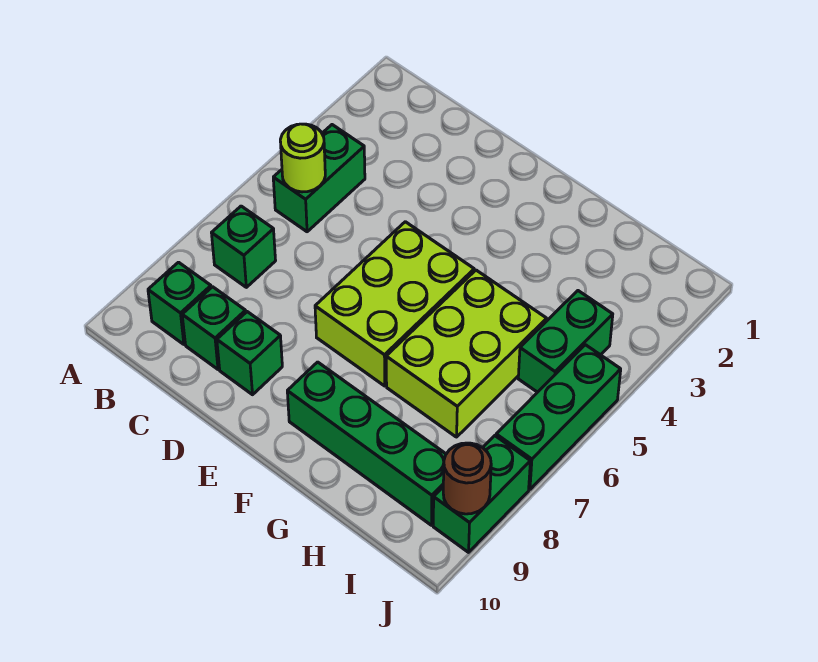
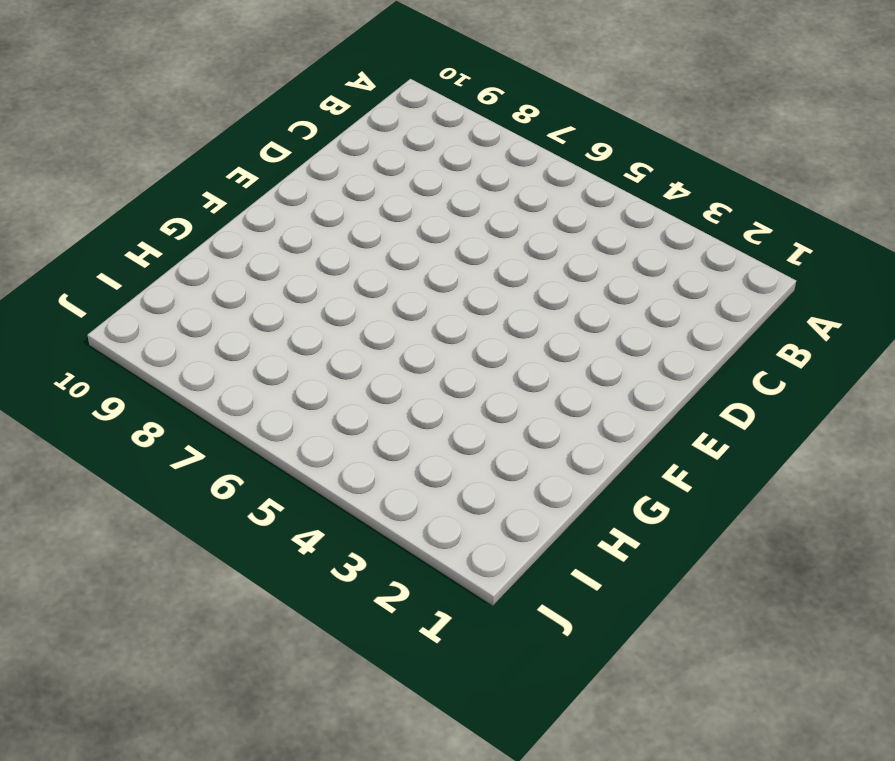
none -> green brick B4:B5 level 1
none -> green brick B7 level 1
none -> green brick B9 level 1

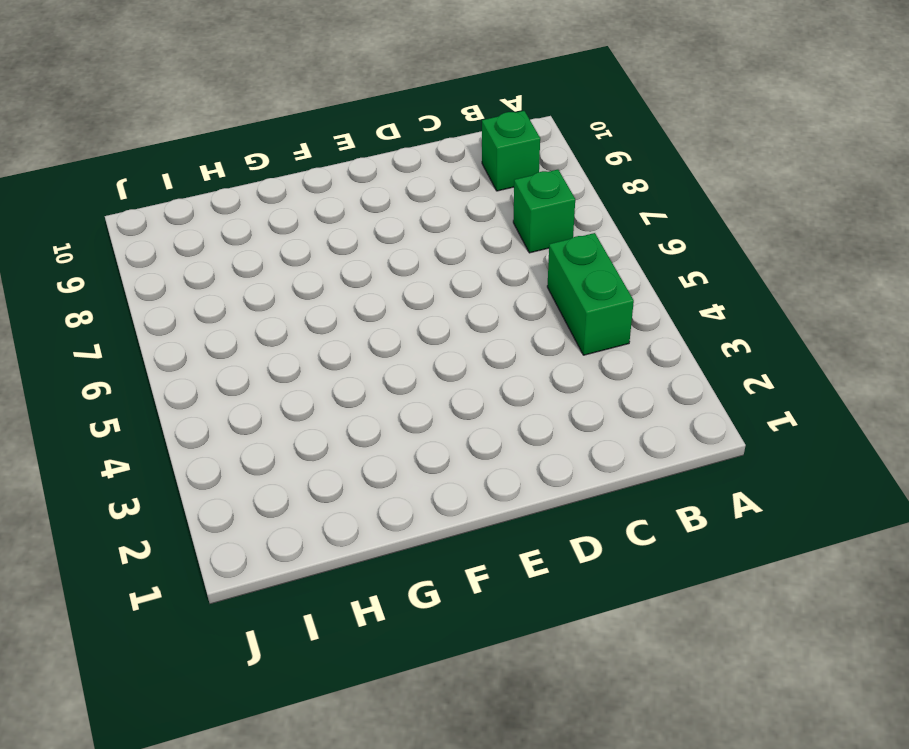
none -> green brick C9 level 1
none -> green brick D9 level 1
none -> lime brick E5:F7 level 1

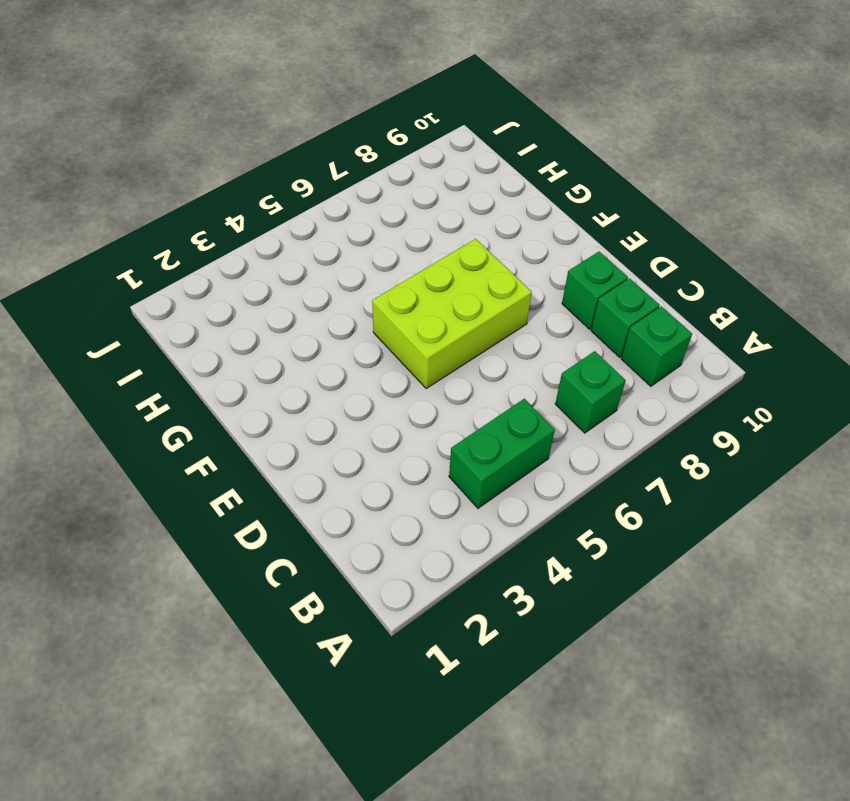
none -> green brick F9:I9 level 1
none -> lime brick G5:H7 level 1
none -> green brick I4:I5 level 1

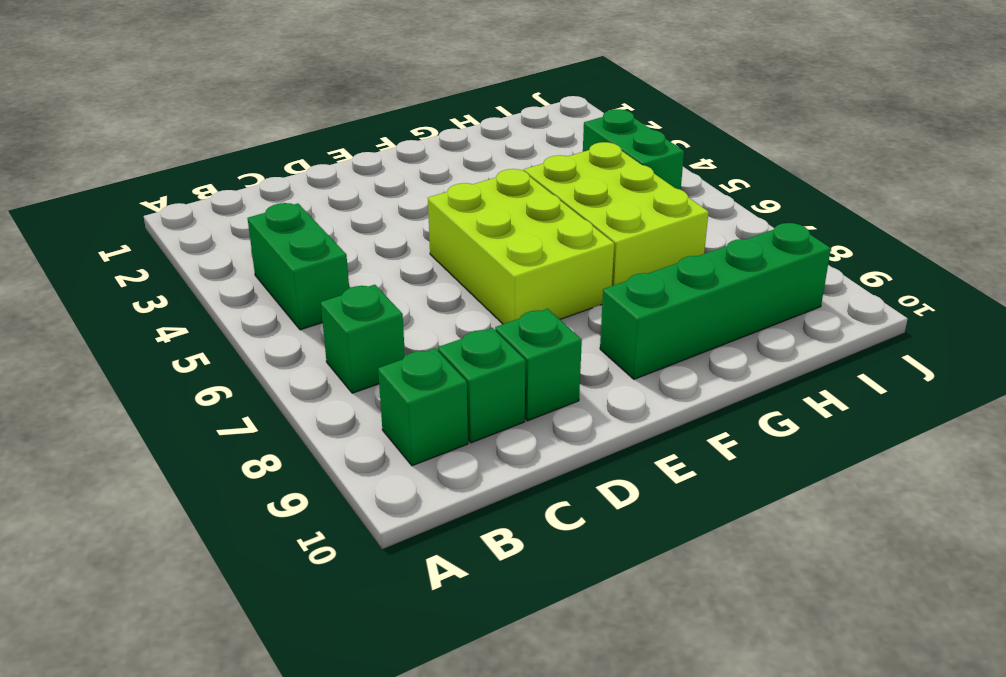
none -> green brick J5:J7 level 1
none -> green brick J8:J9 level 1
none -> lime round brick B5 level 2

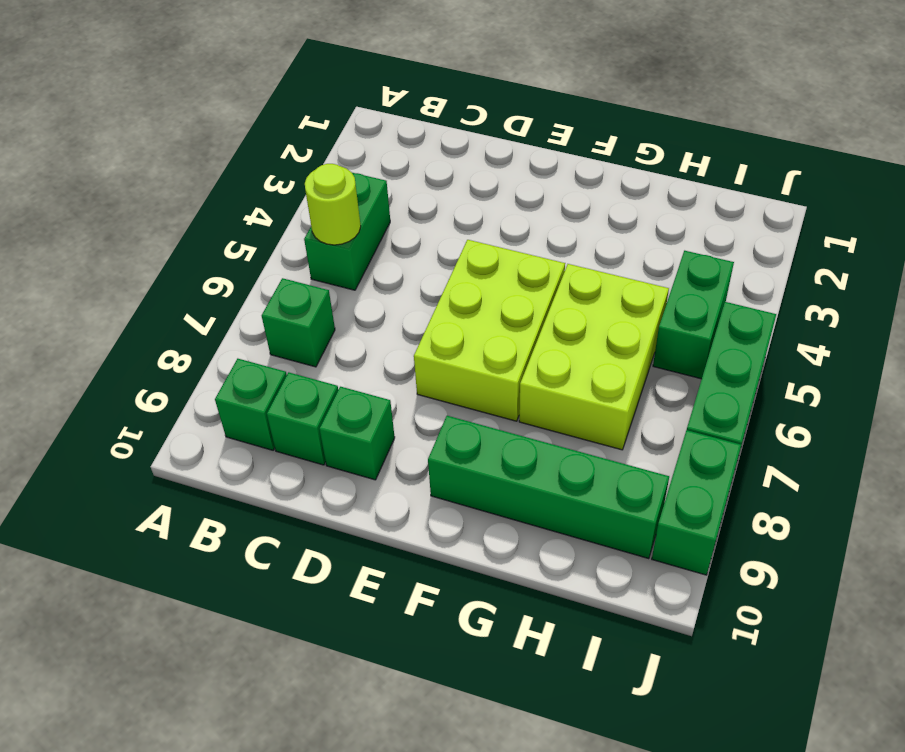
none -> brown round brick J9 level 2

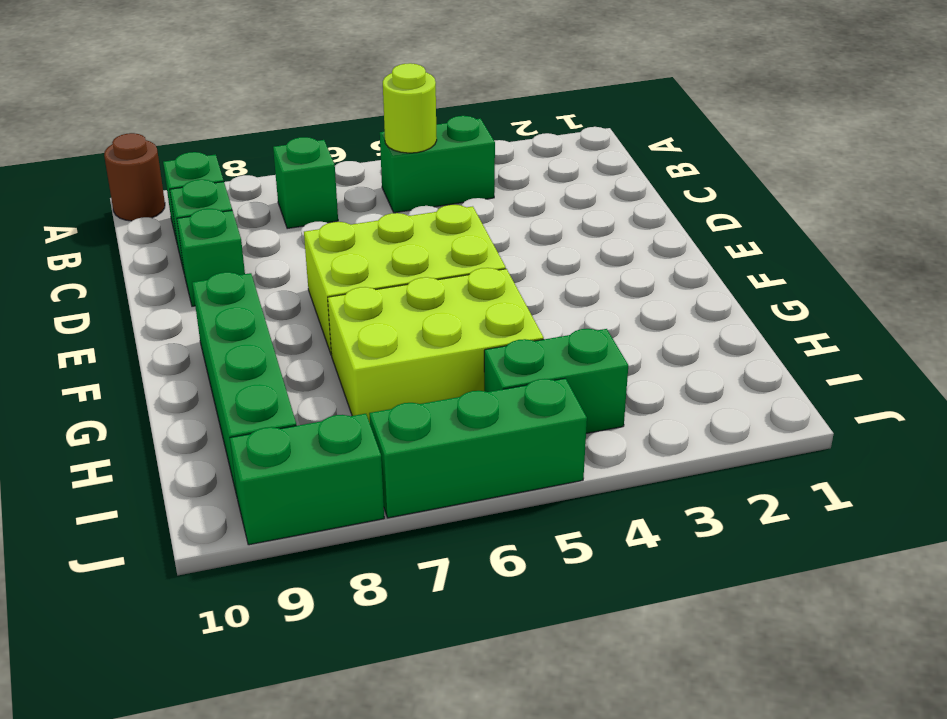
brown round brick A10 level 1 -> brown round brick J9 level 2

